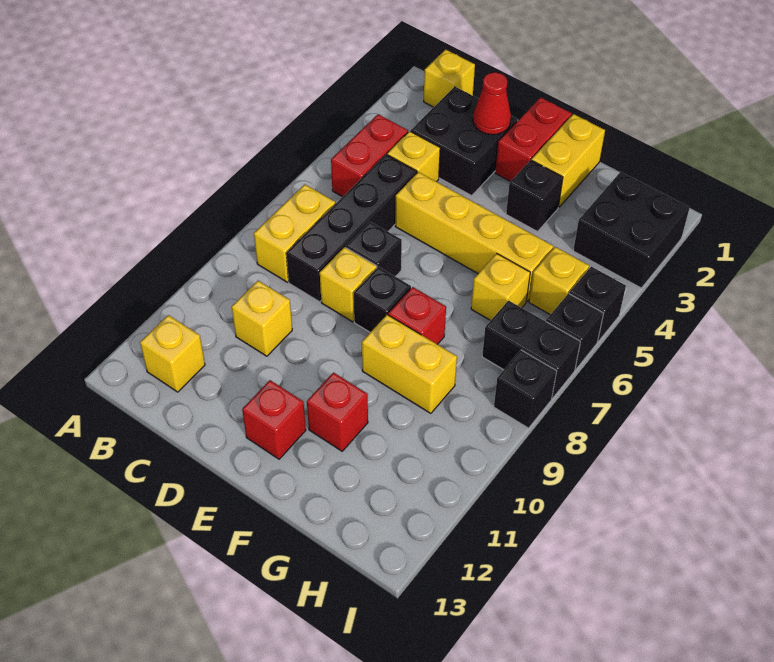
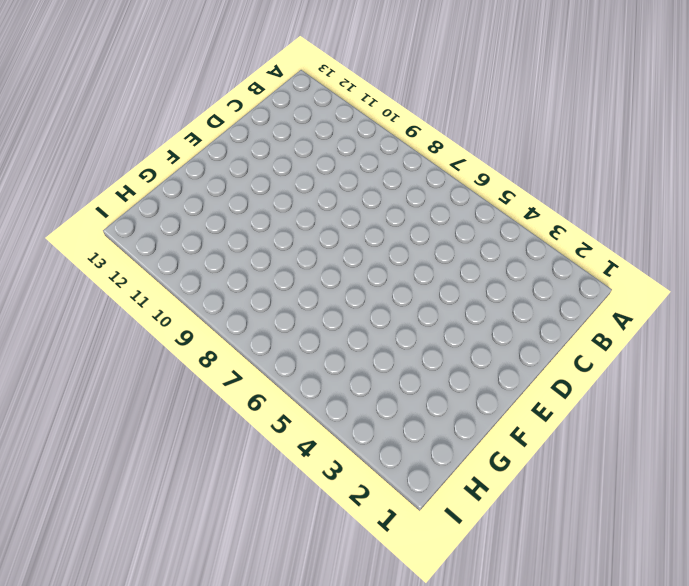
none -> yellow brick B1 level 1
none -> red brick B4:B5 level 1
none -> yellow brick B7:B8 level 1

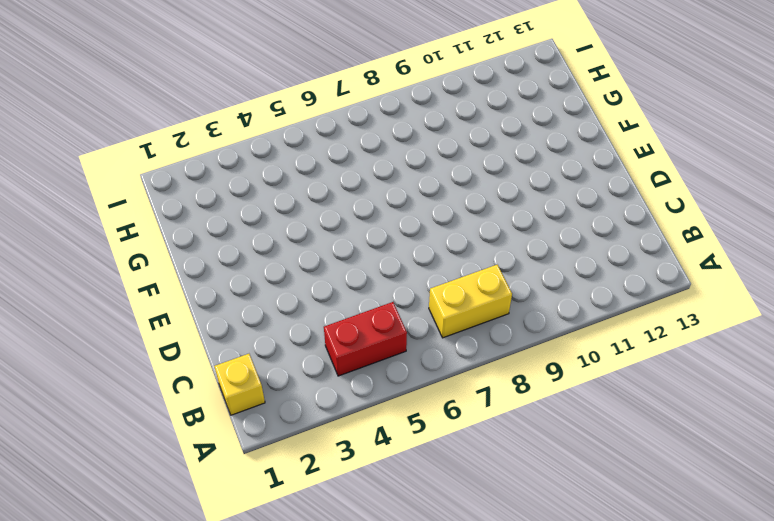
none -> yellow brick B12 level 1
none -> black brick C2:D3 level 1
none -> yellow brick C4 level 1

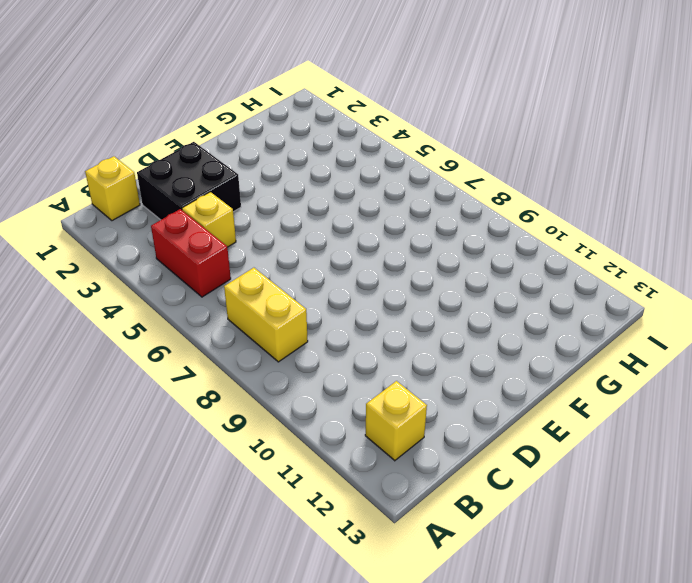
none -> black brick C5:C8 level 1
none -> yellow brick C10 level 1
none -> yellow brick D5:G5 level 1

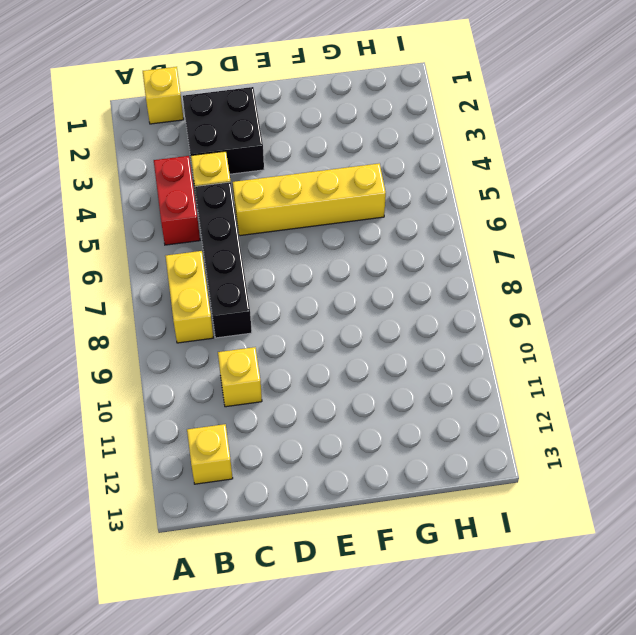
none -> black brick D7 level 1
none -> yellow brick D8 level 1
none -> red brick E1:E2 level 1

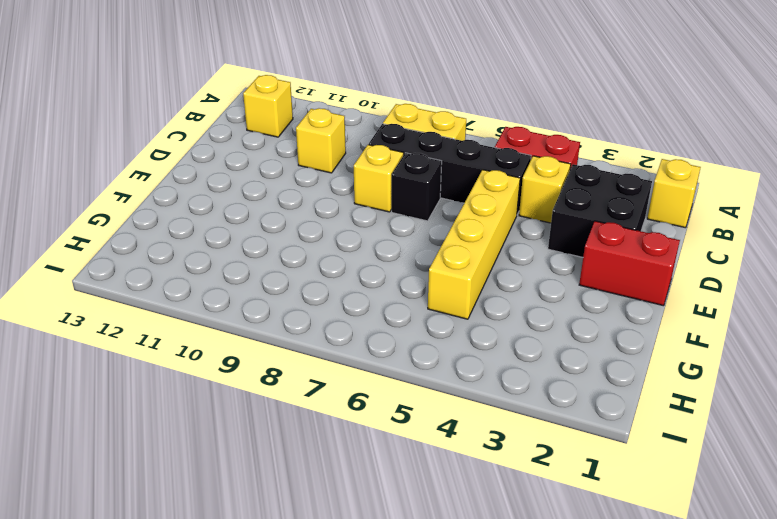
none -> black brick E8 level 1
none -> red brick E12 level 1
none -> yellow brick F1:F2 level 1

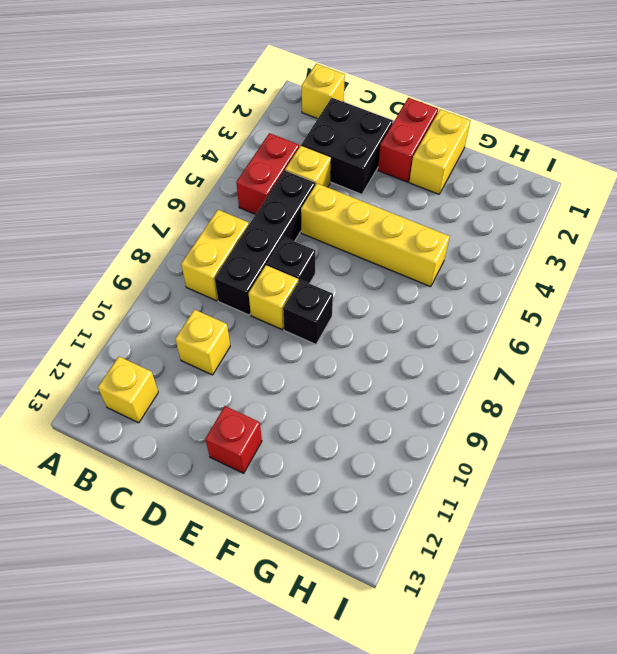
none -> black brick F3 level 1
none -> red brick F8 level 1
none -> yellow brick F9:G9 level 1

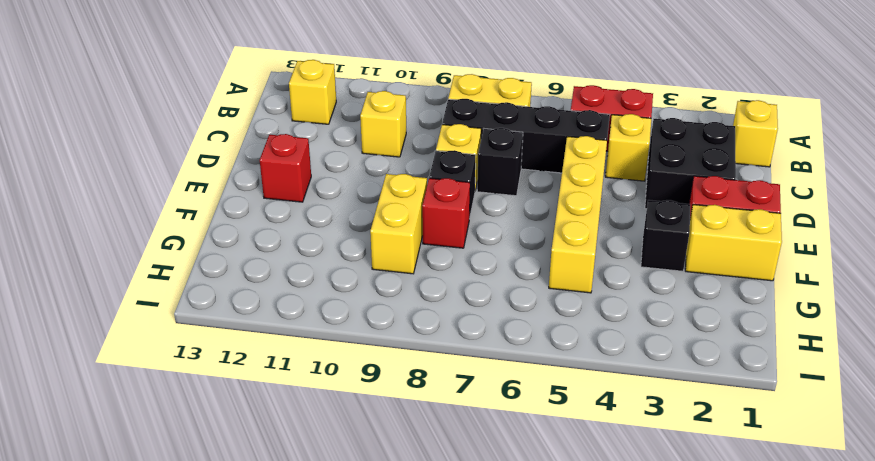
none -> red brick F11 level 1
none -> yellow brick G6 level 1
none -> black brick H2:I3 level 1

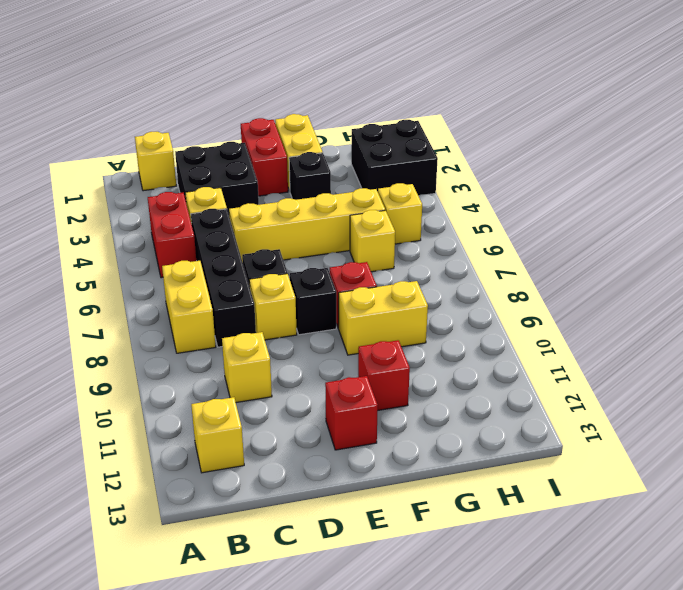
none -> black brick H7:I7 level 1
none -> black brick I5 level 1
none -> black brick I6 level 1

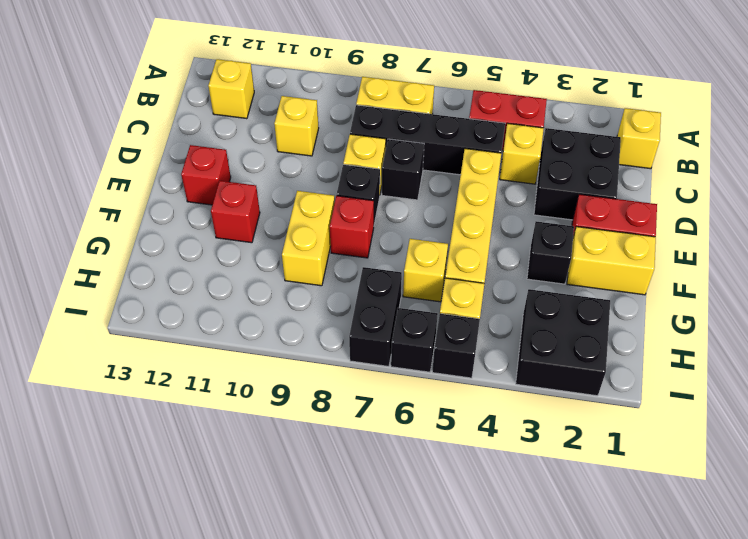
none -> black brick I8 level 1
none -> red cone D2 level 2

